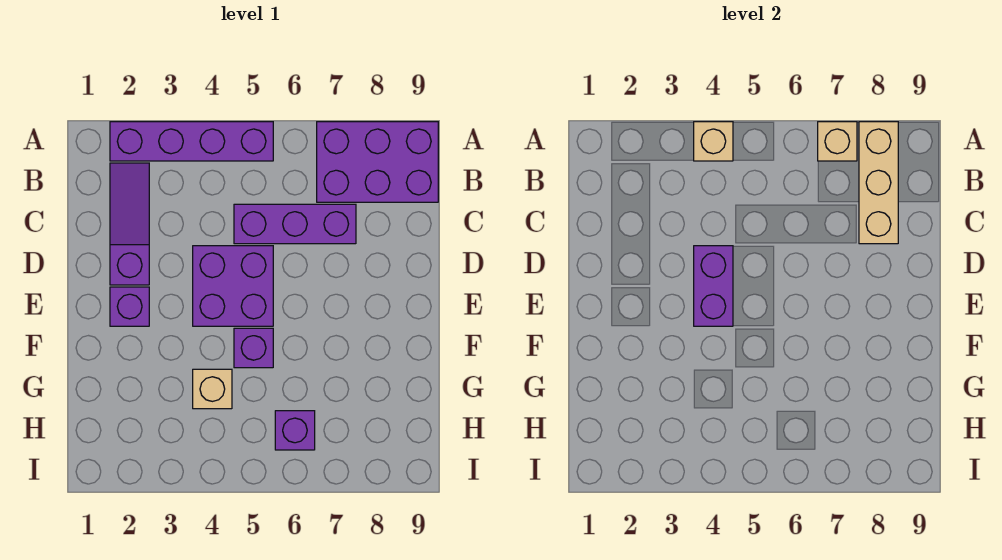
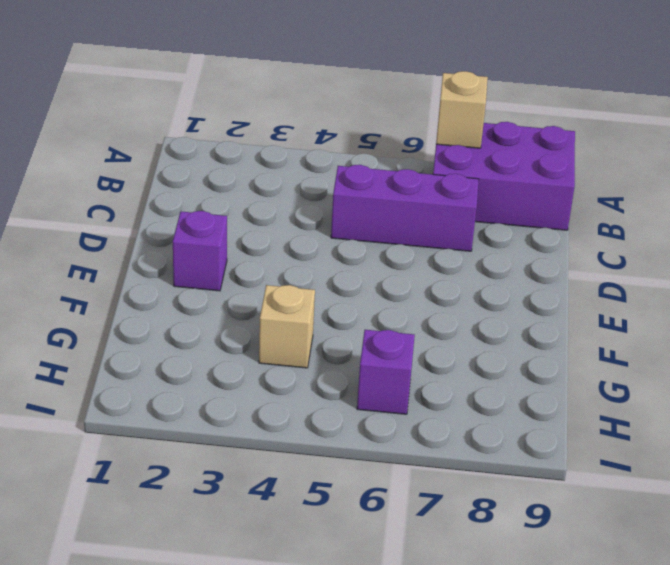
none -> purple brick A2:A5 level 1
none -> purple slope B2:D2 level 1 top D
none -> purple brick D4:E5 level 1

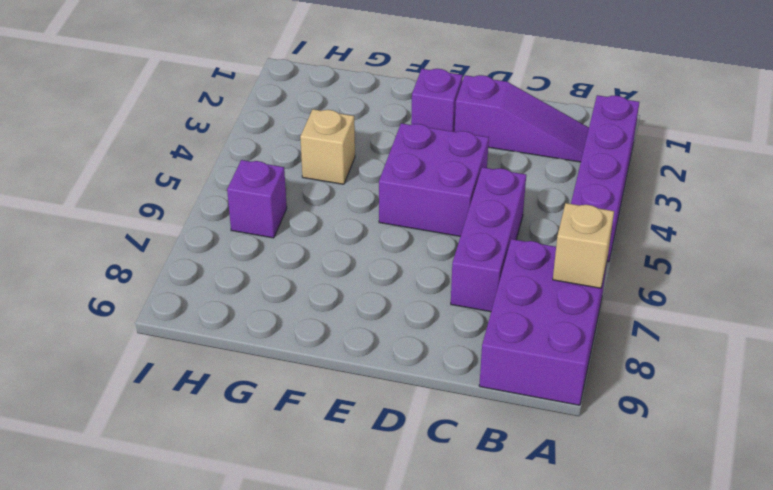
none -> purple brick F5 level 1
none -> tan brick A4 level 2
none -> tan brick A8:C8 level 2

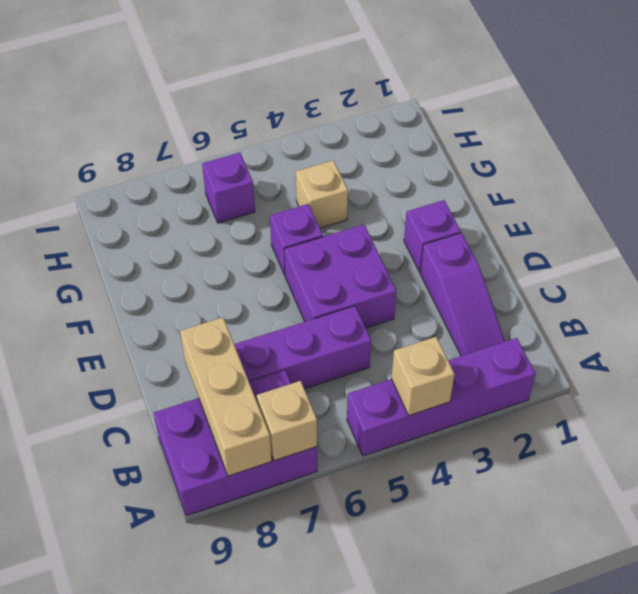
none -> purple brick D4:E4 level 2

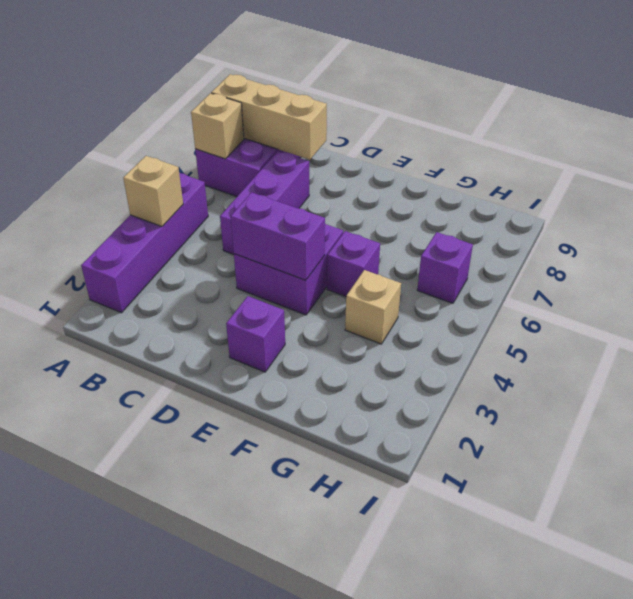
none -> purple slope B2:D2 level 1 top D

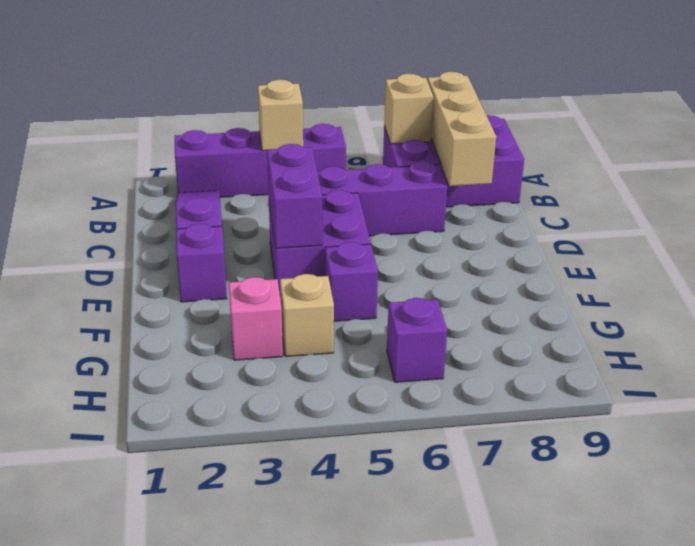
pink brick G3 level 1 -> none

